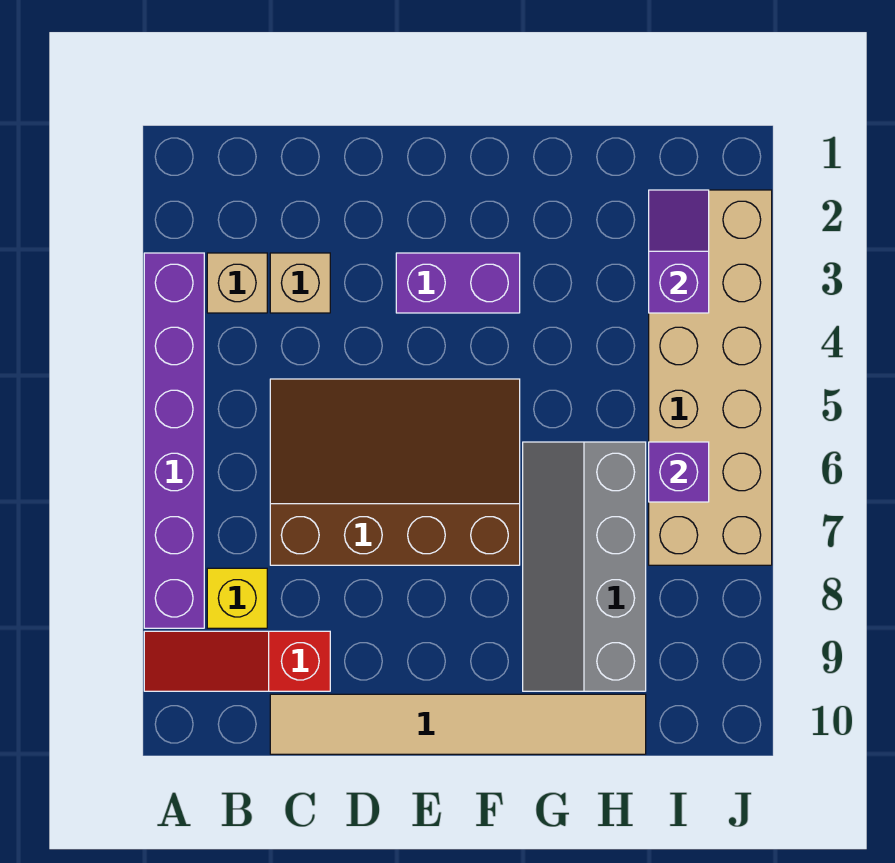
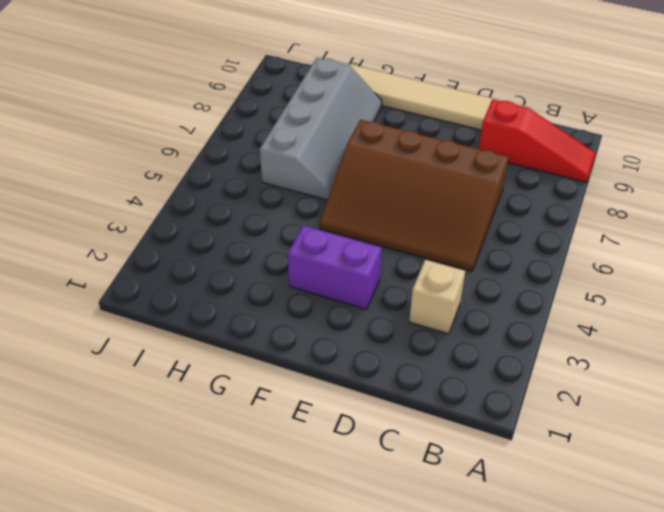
none -> purple brick A3:A8 level 1
none -> tan brick B3 level 1
none -> yellow brick B8 level 1

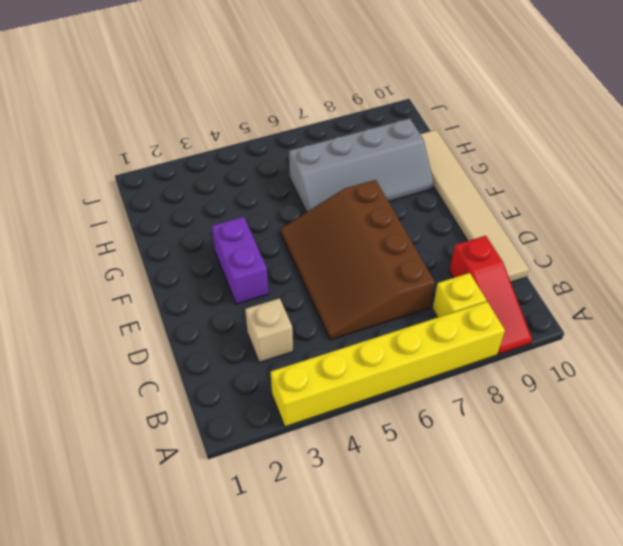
yellow brick A3:A8 level 1 -> purple brick A3:A8 level 1
none -> tan brick B3 level 1
none -> tan brick I2:J7 level 1
none -> purple slope I2:I3 level 2 top 3

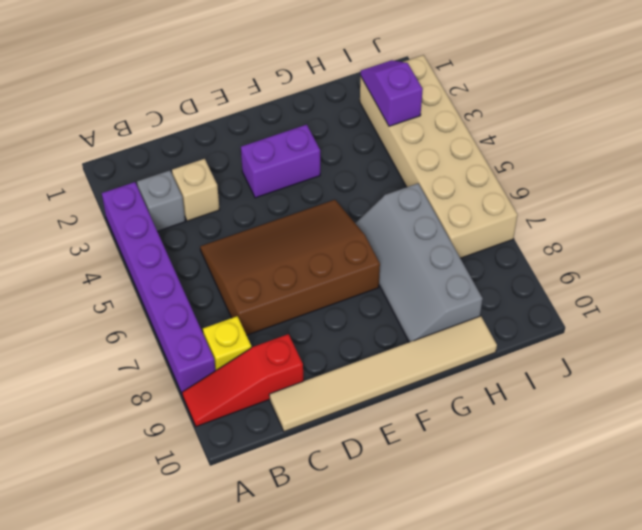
grey brick B3 level 1 -> tan brick B3 level 1
none -> purple brick I6 level 2

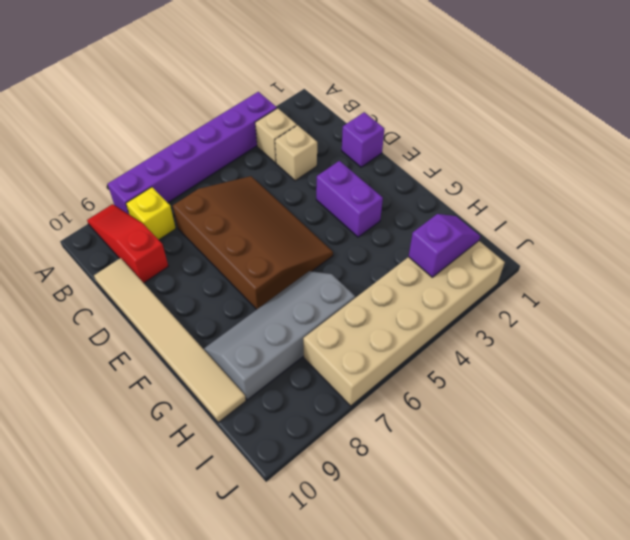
purple brick D1 level 1 -> purple brick I6 level 2

